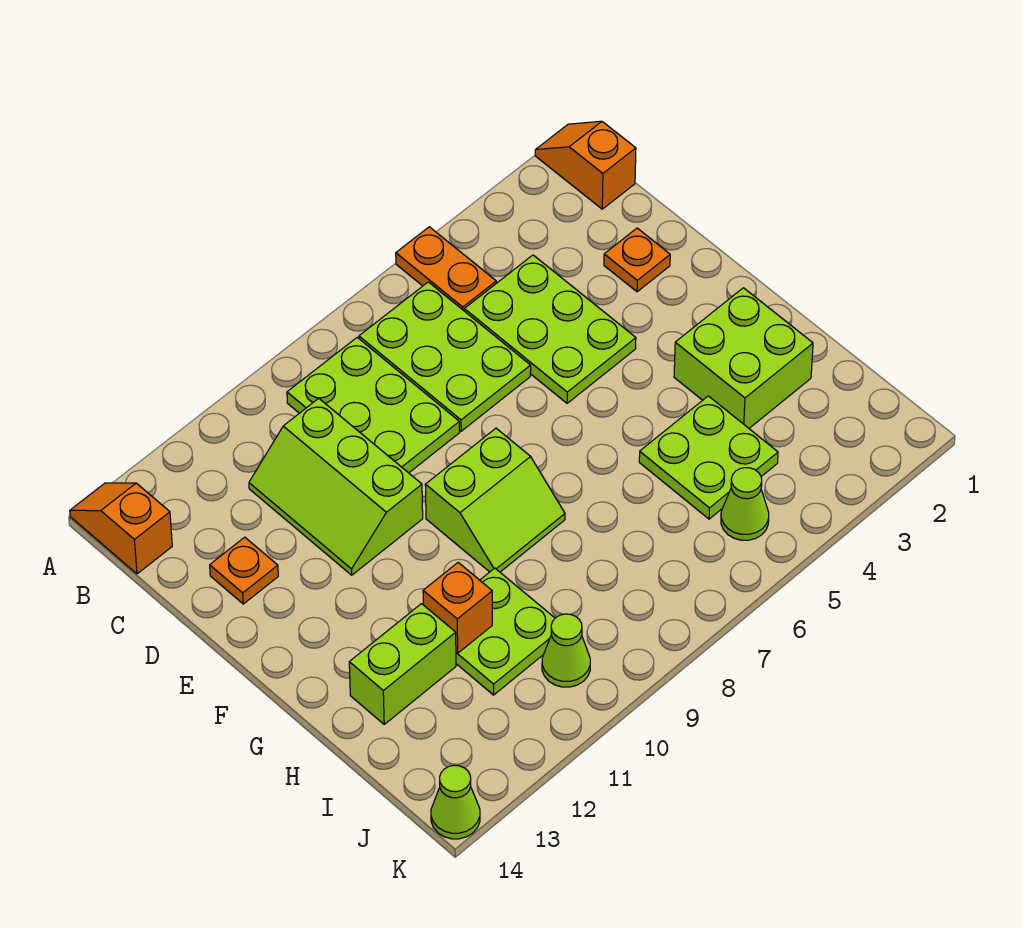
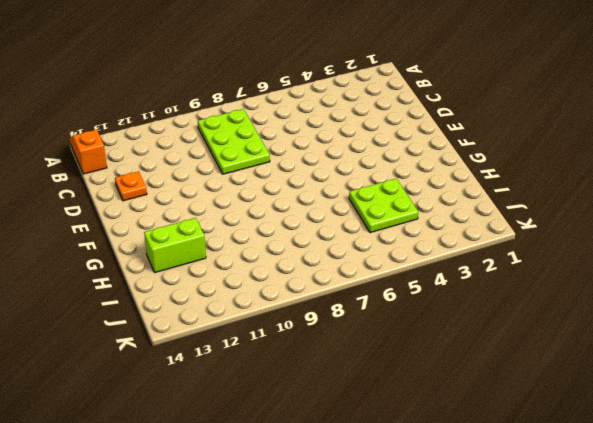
none -> orange slope A1:B1 level 1 top B
none -> orange plate A5:B5 level 1
none -> lime plate B6:D7 level 1

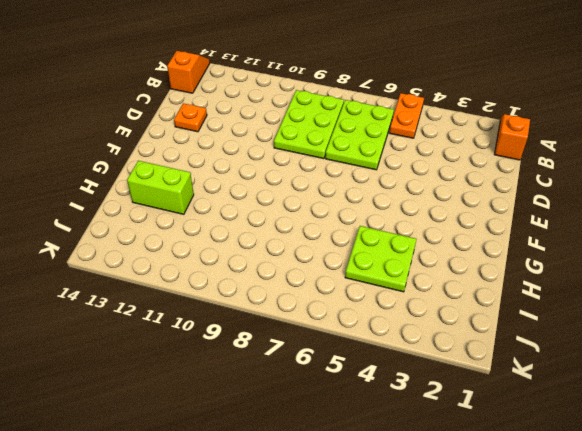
none -> lime plate C4:E5 level 1
none -> lime slope C10:E11 level 1 top 10
none -> orange plate D2 level 1

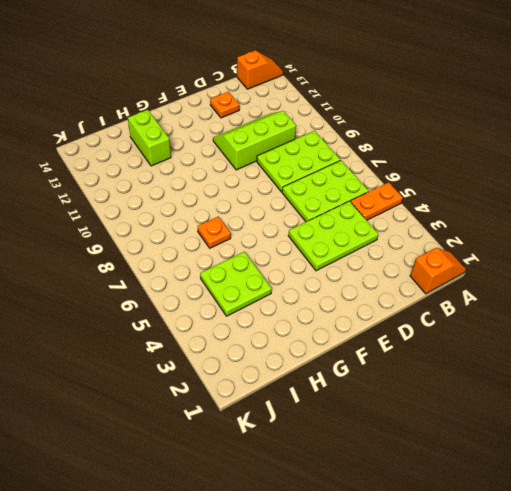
orange plate H7 level 1 -> orange plate D2 level 1
none -> lime slope F8:G9 level 1 top F
none -> lime brick G2:H3 level 1
none -> lime plate H10:I11 level 1

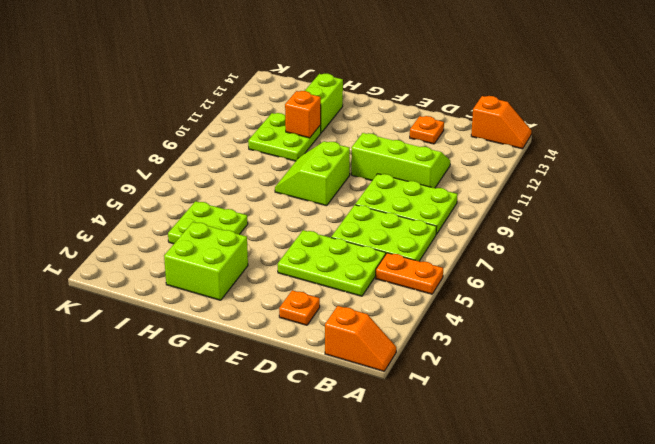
none -> lime cone J5 level 1
none -> lime cone J10 level 1
none -> lime cone K14 level 1

